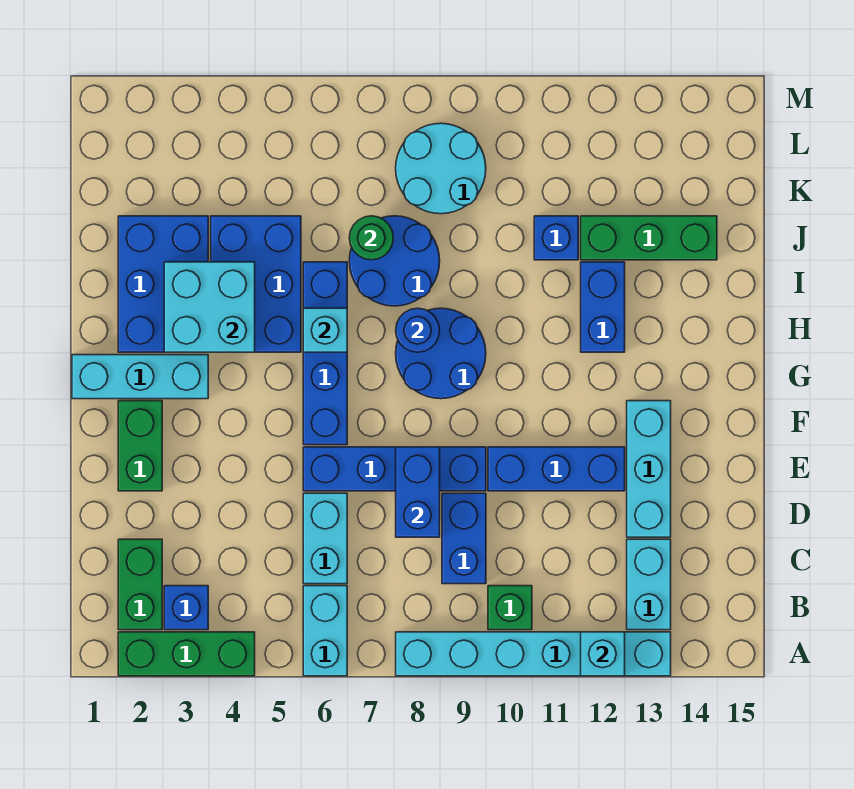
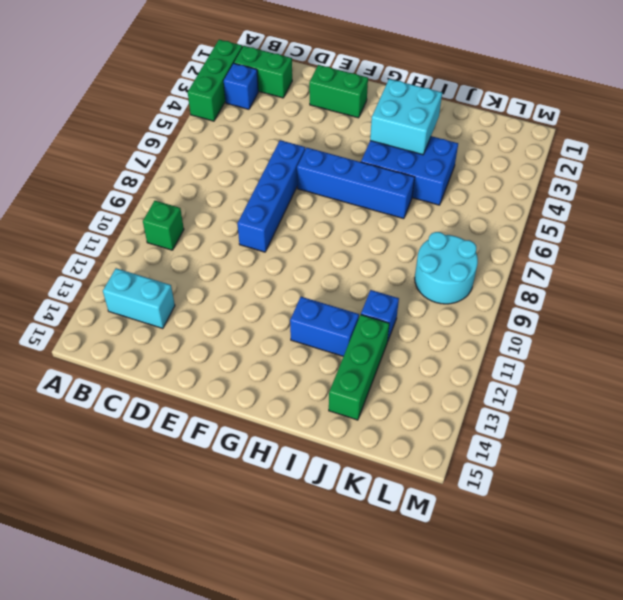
none -> cyan brick A6:B6 level 1
none -> cyan brick A8:A13 level 1
none -> cyan brick C6:D6 level 1

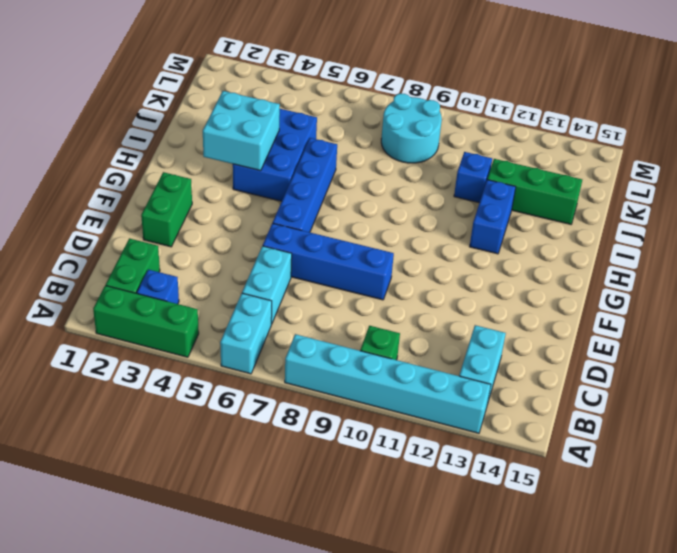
none -> blue brick C9:D9 level 1
none -> cyan brick D13:F13 level 1
none -> blue brick E10:E12 level 1

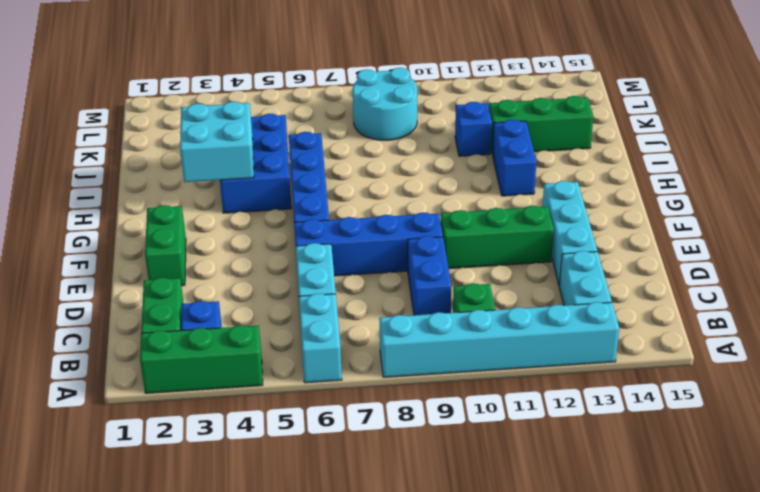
green brick E10:E12 level 1 -> blue brick E10:E12 level 1
none -> cyan brick G1:G3 level 1
none -> blue round brick G8:H9 level 1
none -> blue brick H2:J3 level 1

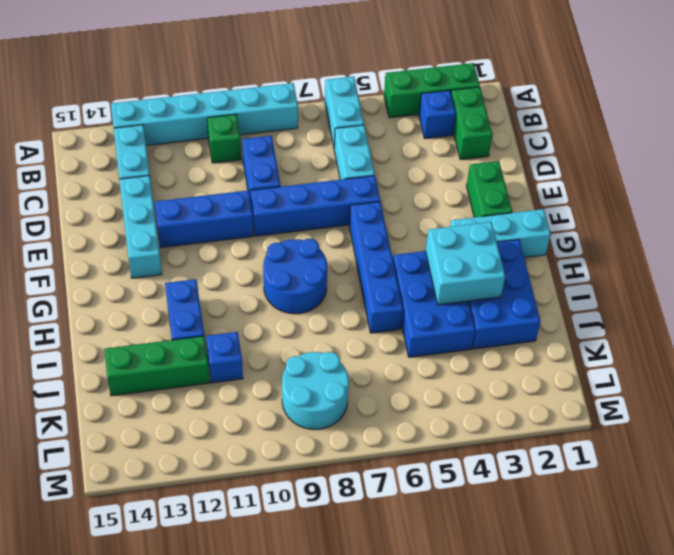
none -> blue round brick I7:J8 level 1
none -> cyan brick A12 level 2
none -> blue brick D8:E8 level 2

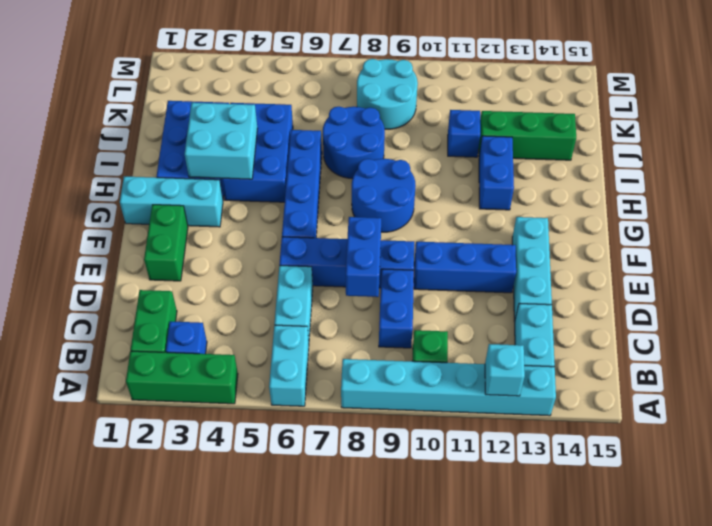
none -> cyan brick H6 level 2
none -> blue round brick H8 level 2
none -> green round brick J7 level 2

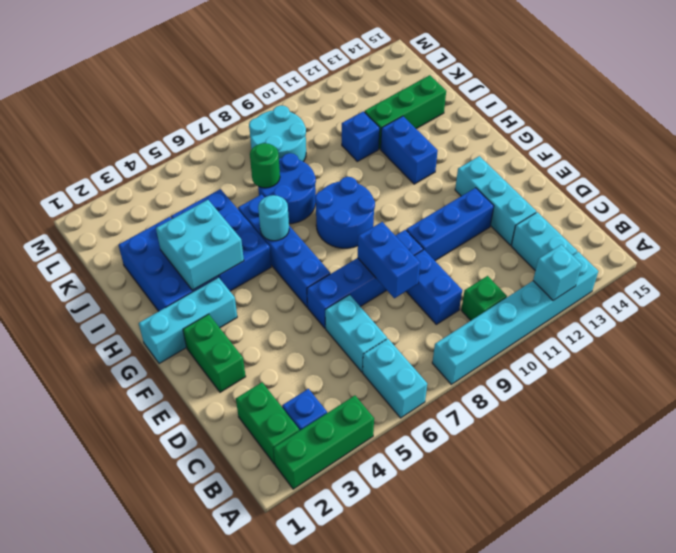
cyan round brick H6 level 2 -> cyan brick H6 level 2
none -> blue round brick H8 level 2

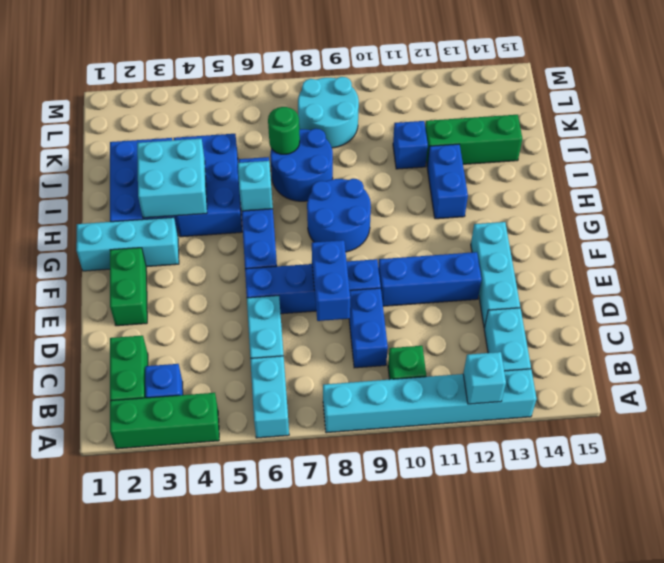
none -> blue round brick H8 level 2

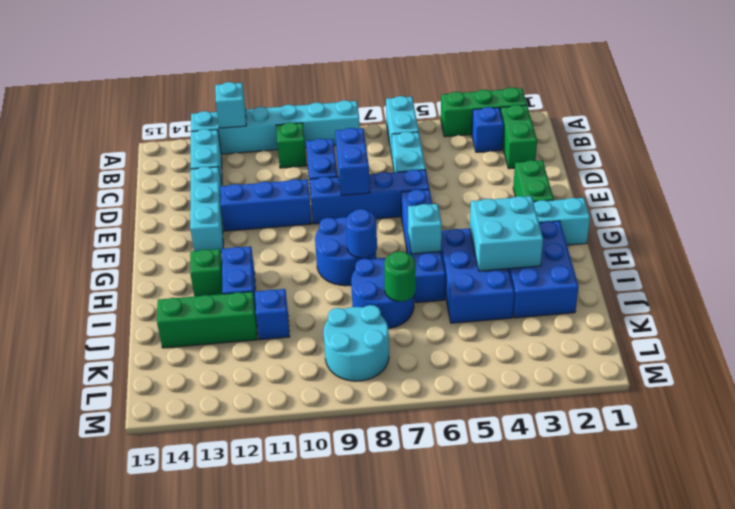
green brick H13 level 1 -> none

